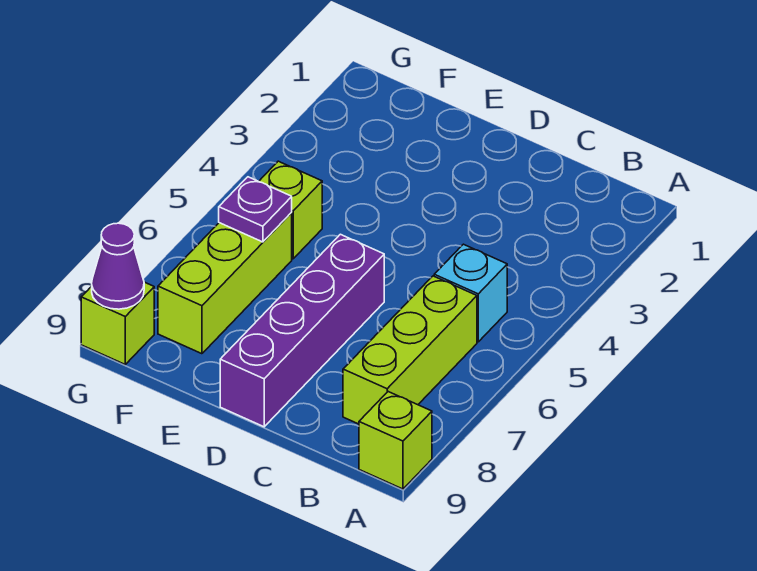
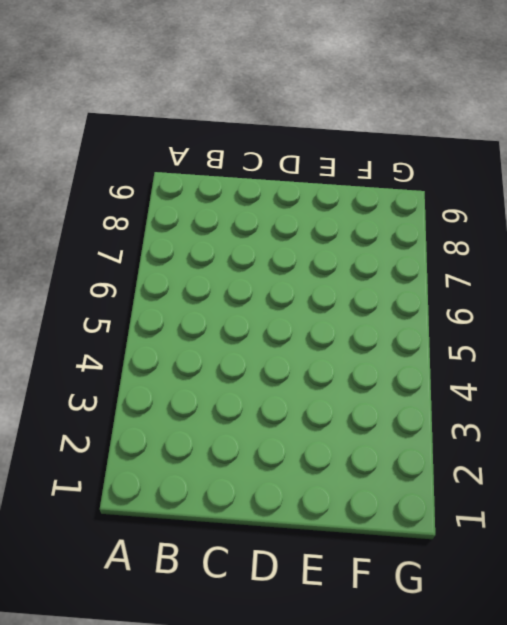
none -> lime brick A9 level 1
none -> cyan brick B5 level 1

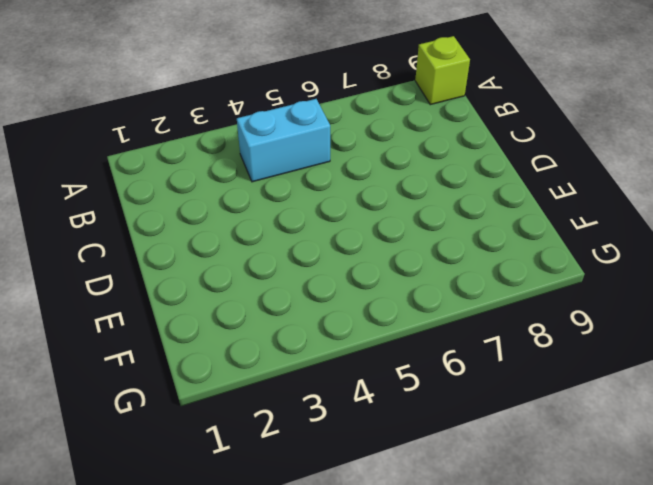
cyan brick B4:B5 level 1 -> cyan brick B5 level 1
none -> lime brick B6:B8 level 1
none -> purple brick D6:D9 level 1

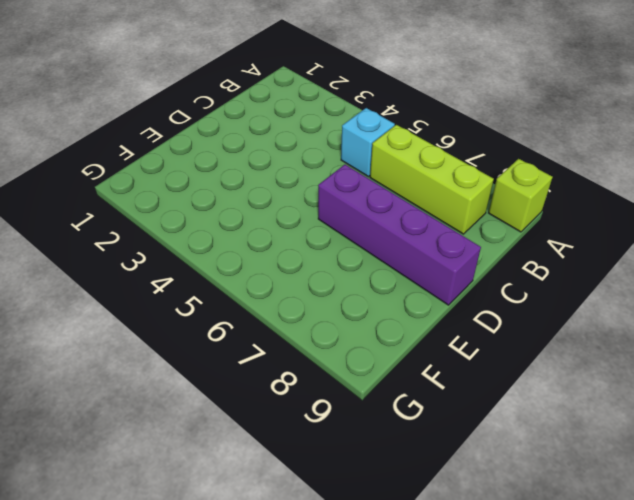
none -> lime brick F5 level 1
none -> lime brick F6:F8 level 1

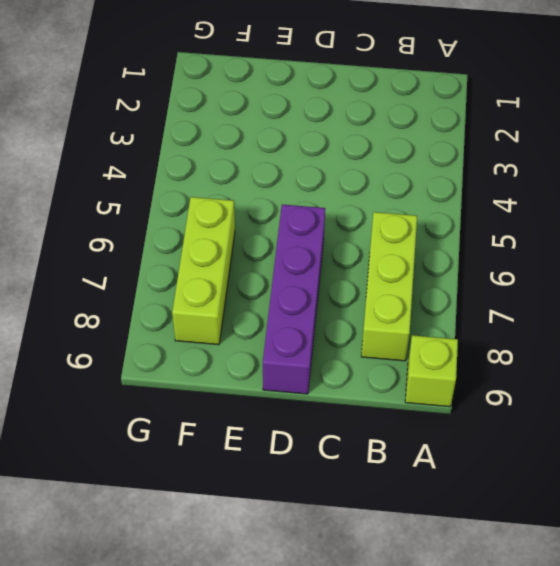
none -> cyan brick B5 level 1
none -> lime brick F5 level 1

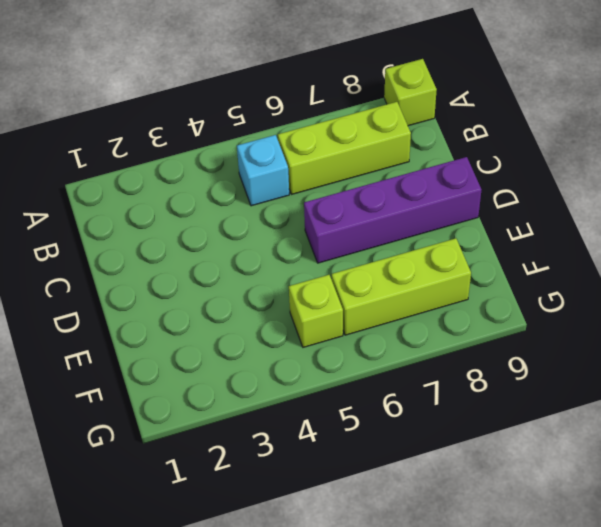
none -> lime brick G9 level 1
none -> purple plate F6 level 2

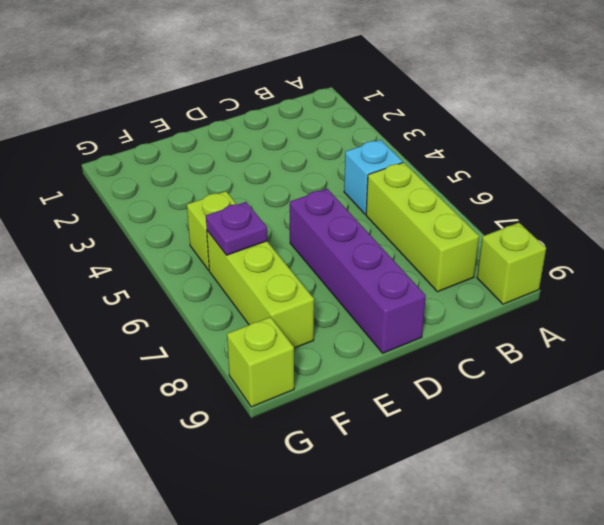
none -> purple cone G9 level 2

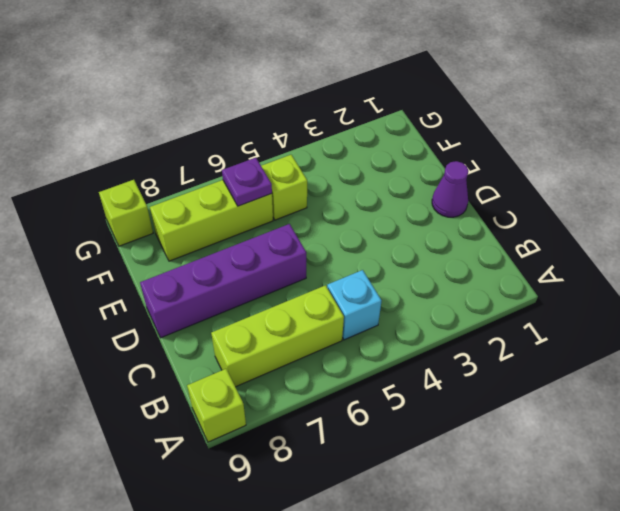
purple cone D1 level 1 -> purple cone G9 level 2

